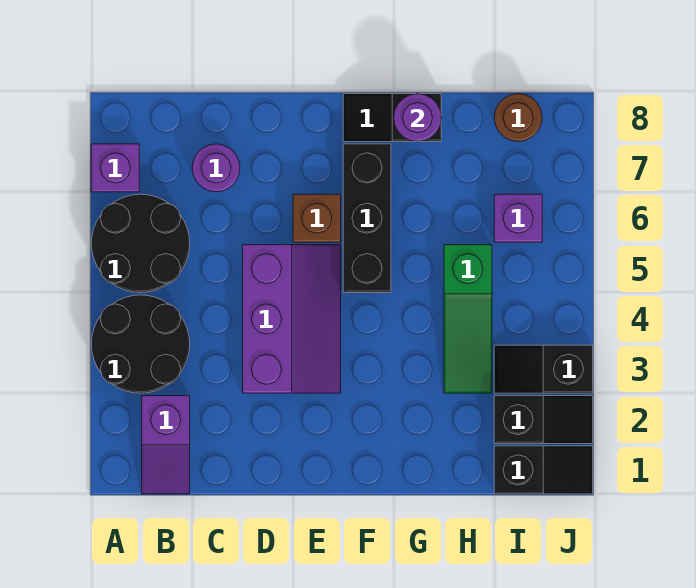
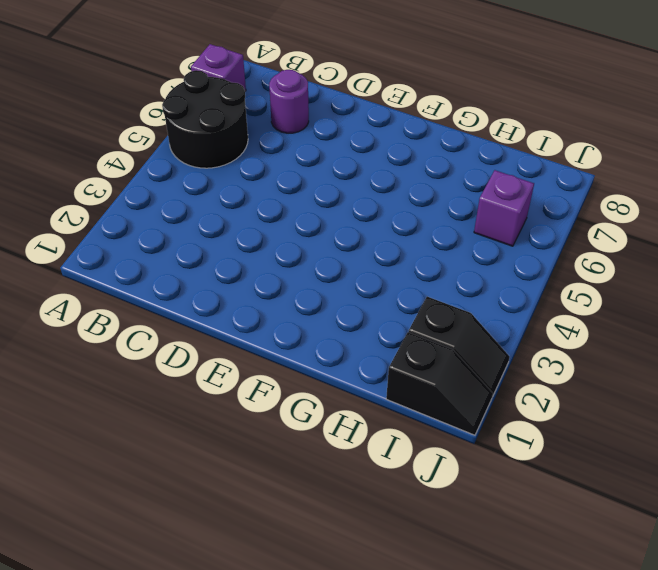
none -> black round brick A3:B4 level 1
none -> purple slope B1:B2 level 1 top 2
none -> purple slope D3:E5 level 1 top D

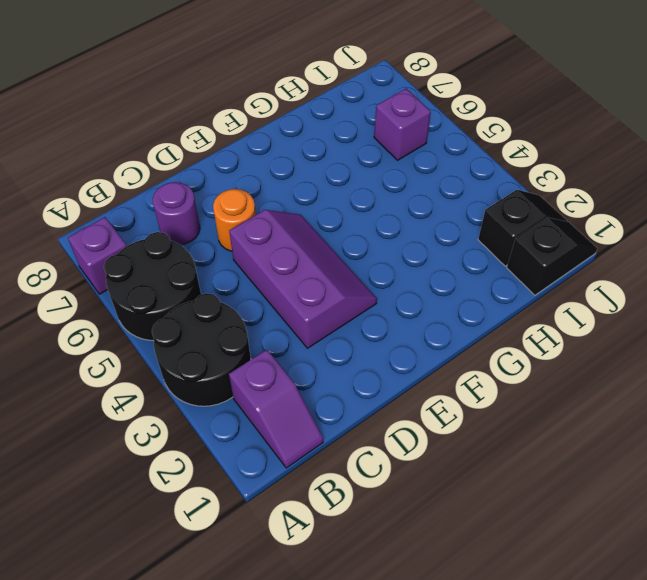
orange round brick D6 level 1 -> none
none -> brown brick E6 level 1
none -> black brick F5:F7 level 1
none -> black slope F8:G8 level 1 top G

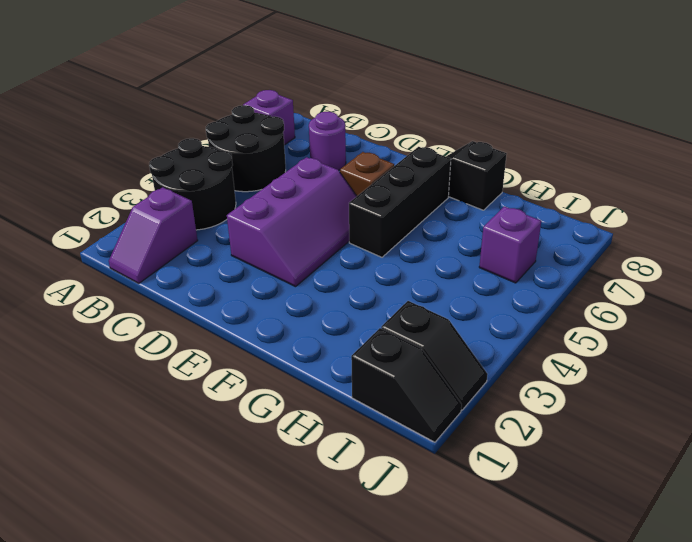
none -> green slope H3:H5 level 1 top 5
none -> black slope I3:J3 level 1 top J
none -> brown round brick I8 level 1

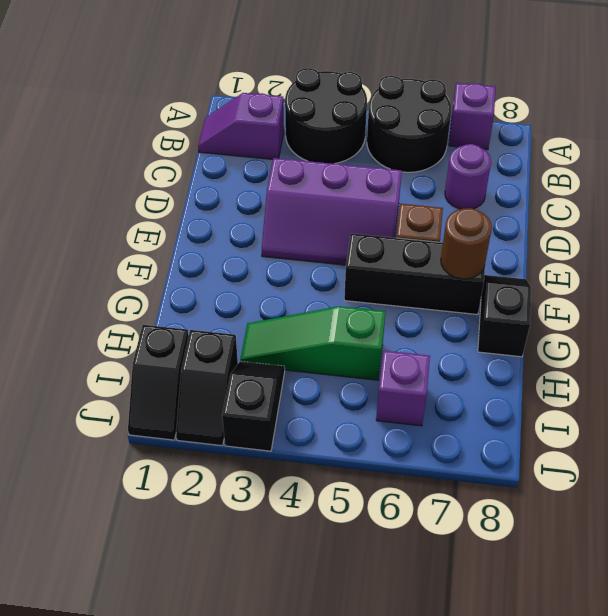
brown round brick F7 level 2 -> brown round brick I8 level 1
none -> purple round brick G8 level 2

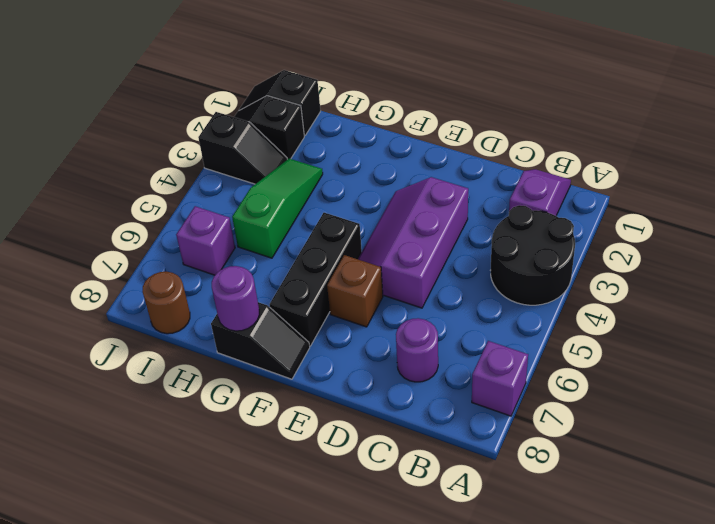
none -> black round brick A5:B6 level 1

